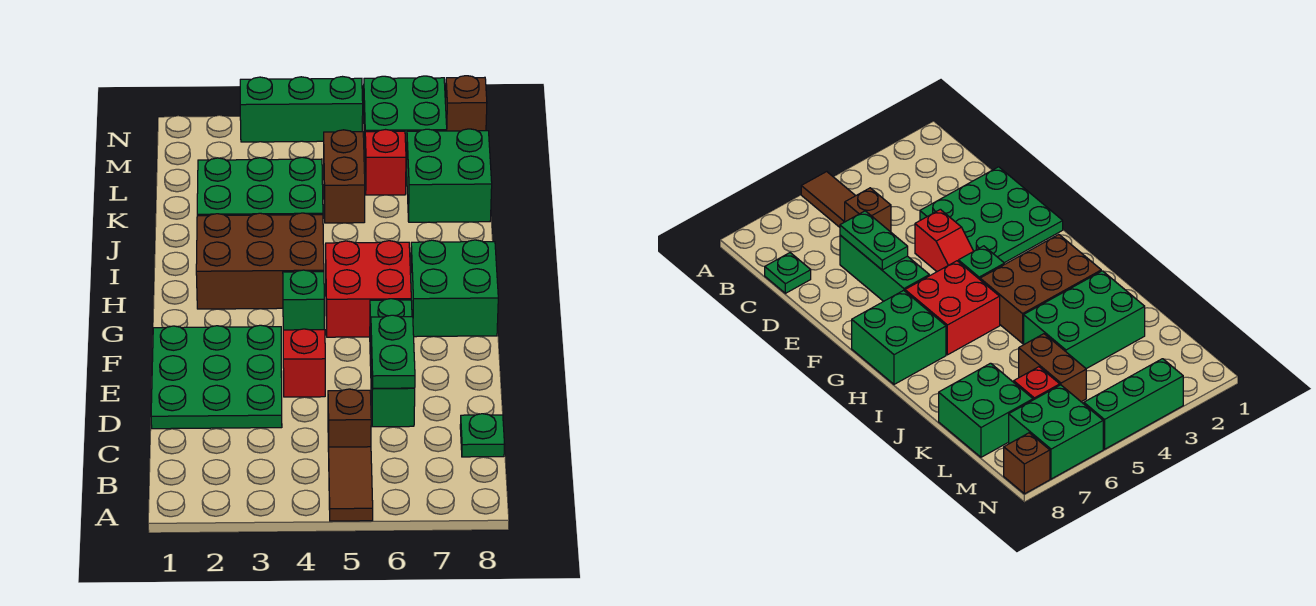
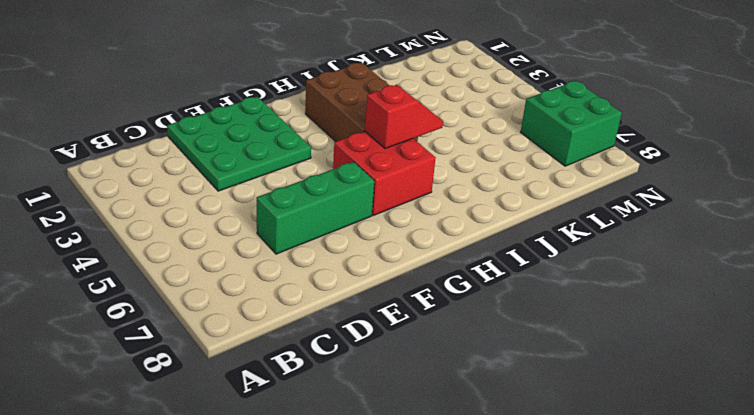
red slope H5:I5 level 2 top H -> red slope E4:F4 level 1 top E
none -> brown tile A5:B5 level 1
none -> brown brick C5 level 1
none -> green plate C8 level 1

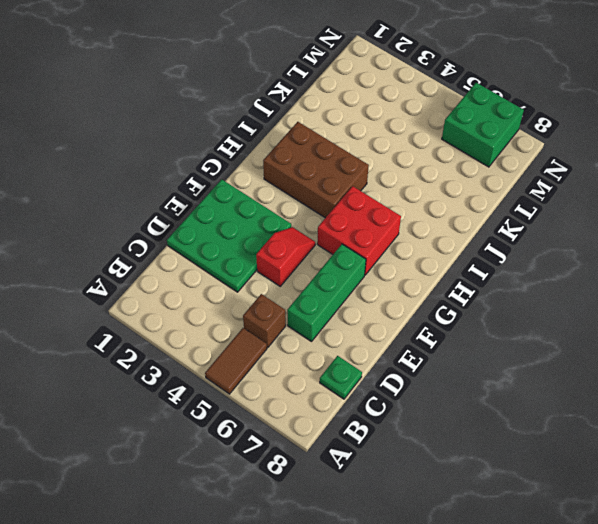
none -> green brick G4 level 1
none -> green brick G7:H8 level 1
none -> green brick J2:K4 level 1

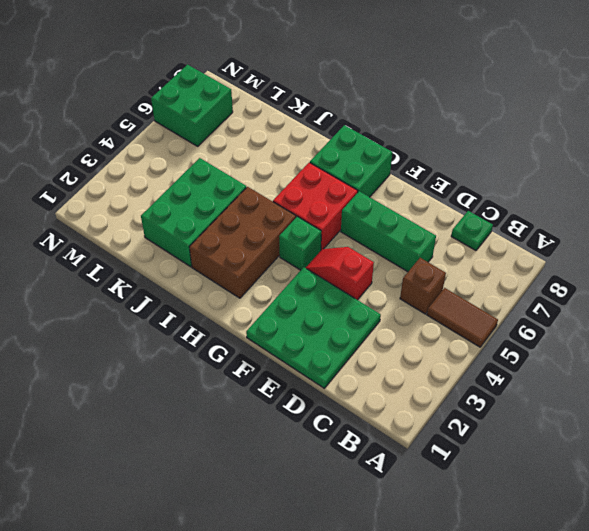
none -> brown brick K5:L5 level 1
none -> green brick K7:L8 level 1
none -> red brick L6 level 1

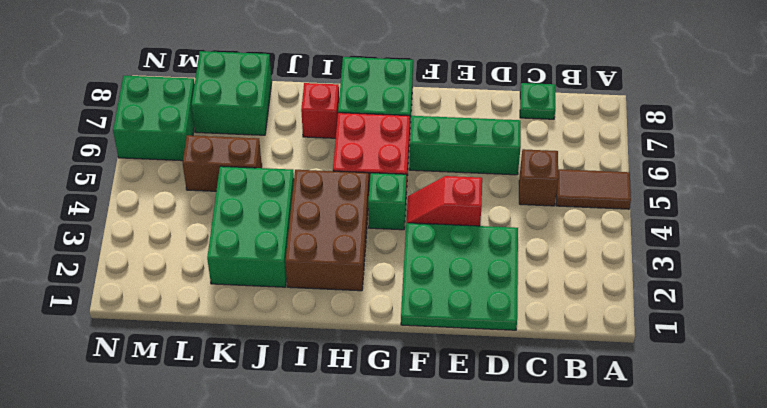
red brick I7 level 1 -> red brick L6 level 1
none -> green brick N3:N5 level 1
none -> brown brick N8 level 1
none -> green plate D6:E6 level 2

